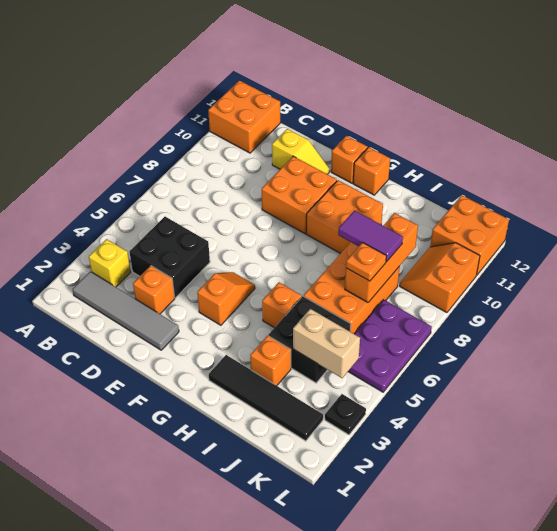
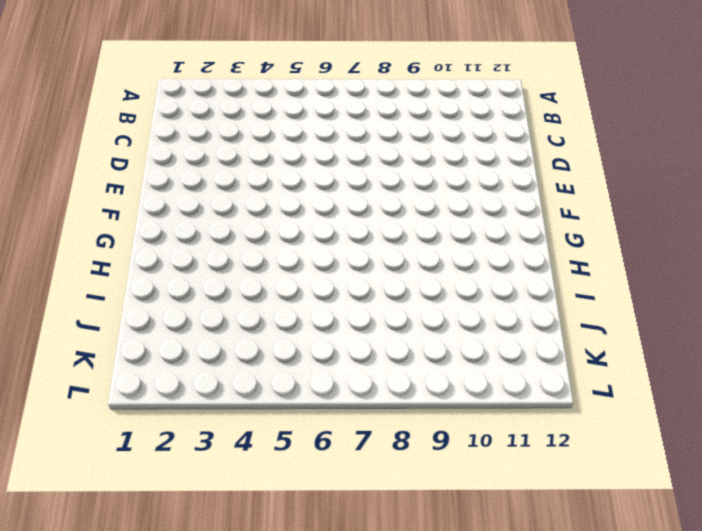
none -> orange brick A11:B12 level 1
none -> grey tile B2:E2 level 1
none -> yellow brick B3 level 1

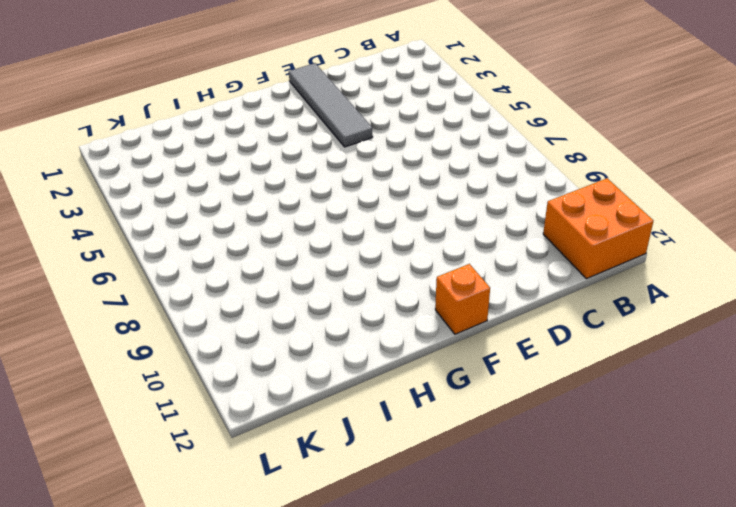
grey tile E1:E4 level 1 -> grey tile B2:E2 level 1
none -> yellow brick B3 level 1
none -> black brick C4:D5 level 1
none -> orange brick D3 level 1

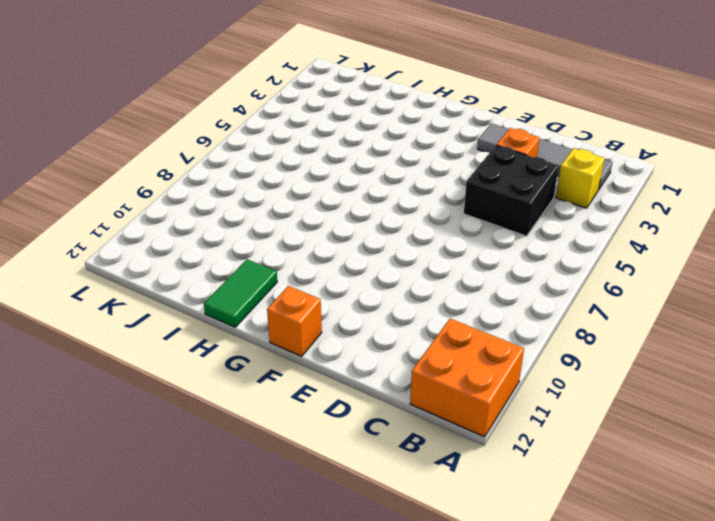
green tile H11:H12 level 1 -> none
none -> yellow slope D11:E11 level 1 top D
none -> orange brick E9:F10 level 1
none -> orange slope F4:F5 level 1 top 4

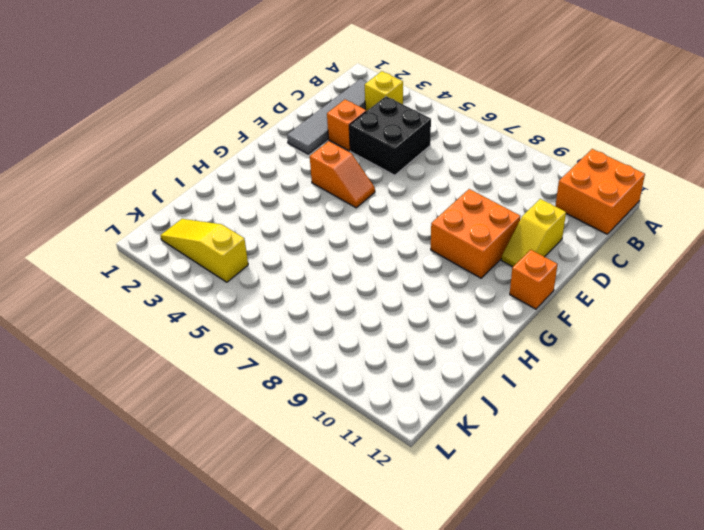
yellow slope K2:K4 level 1 top 4 -> black tile H2:K2 level 1
none -> orange brick G9:H10 level 1
none -> orange brick G12 level 1
none -> orange brick H5 level 1

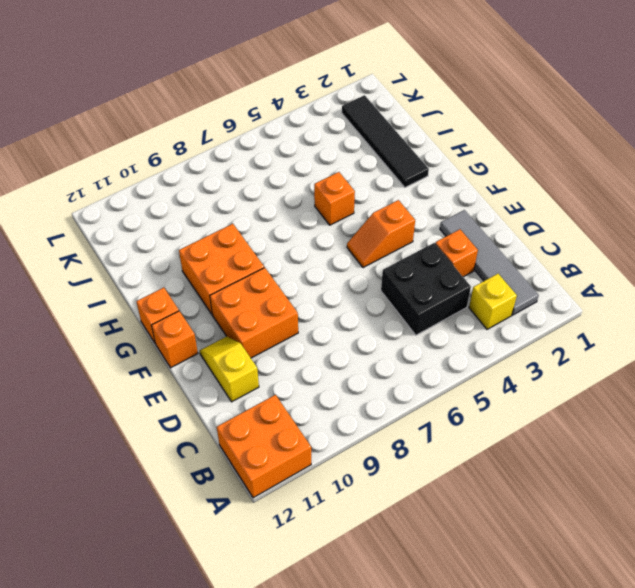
none -> orange brick I3 level 1
none -> black brick I4:J5 level 1
none -> orange brick I6:J8 level 1

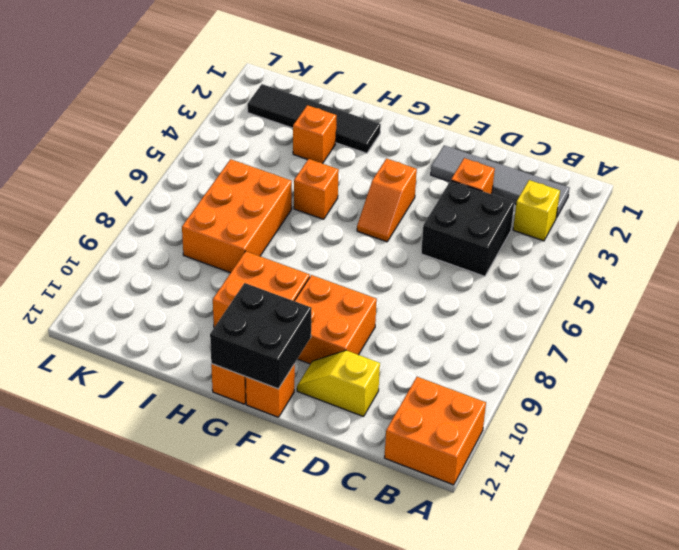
black brick F11:G12 level 2 -> black brick I4:J5 level 1
none -> purple plate K5:L7 level 1
none -> orange slope K9:L10 level 1 top L
none -> orange brick K11:L12 level 1

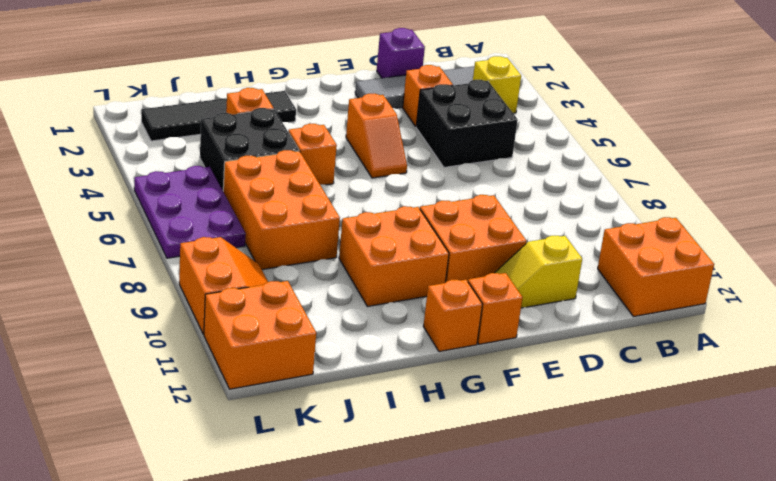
purple brick D1 level 1 -> none
none -> black plate L3 level 1
none -> tan brick J4:K4 level 2
none -> orange brick J7:J9 level 2

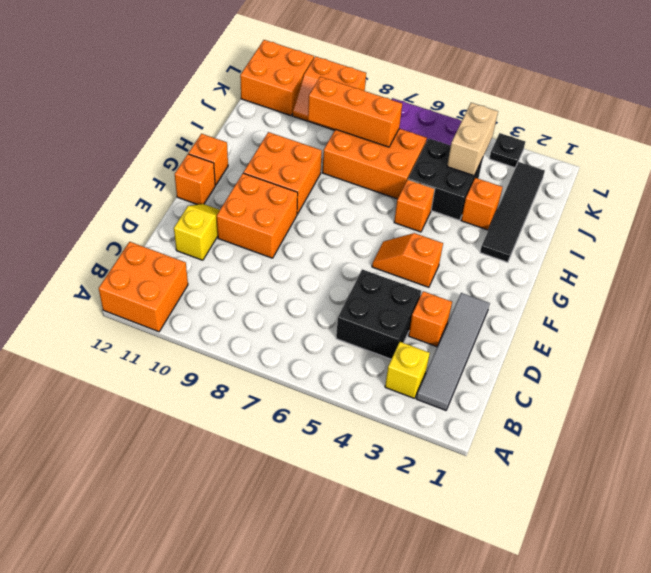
none -> purple tile I8:J8 level 3
none -> orange plate J7 level 3

